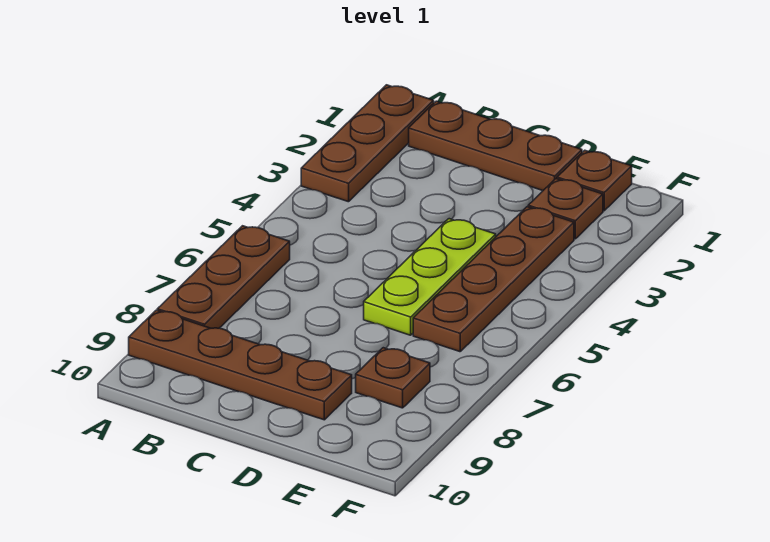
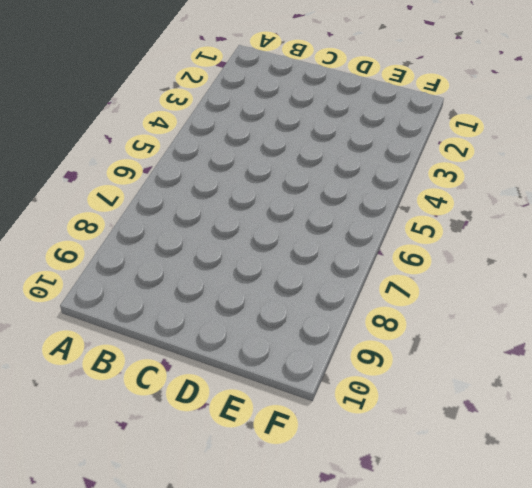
none -> brown plate A1:A3 level 1
none -> brown plate A6:A8 level 1

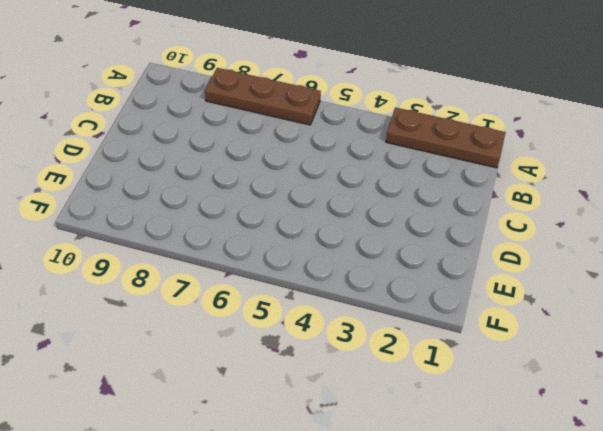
none -> brown plate A9:D9 level 1
none -> brown plate B1:D1 level 1

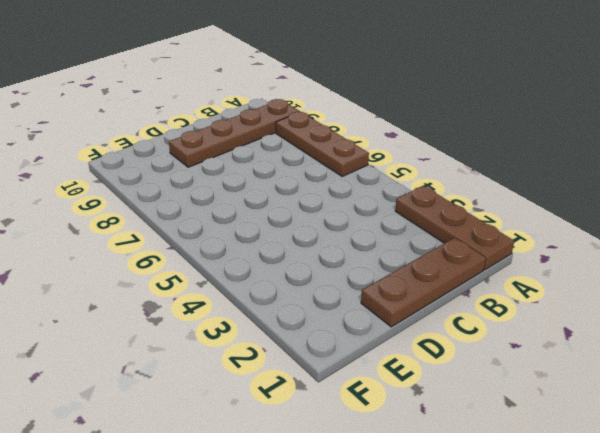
none -> lime plate D4:D6 level 1
none -> brown plate E1 level 1

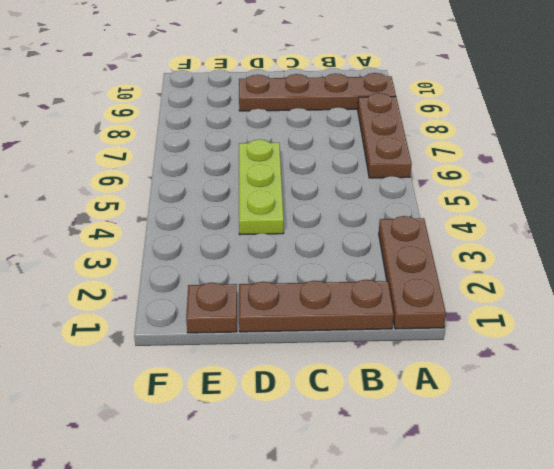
none -> brown plate E2 level 1
none -> brown plate E3:E6 level 1

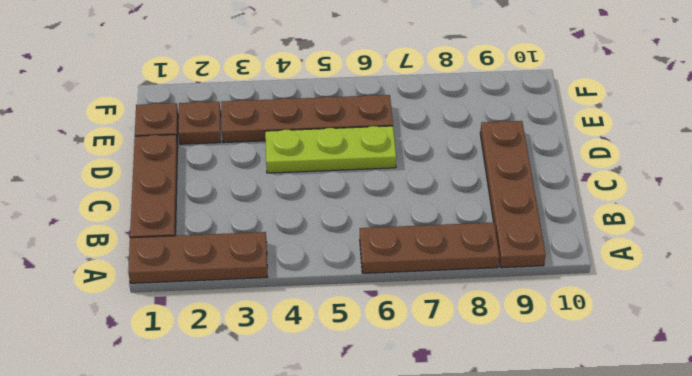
none -> brown plate E8 level 1

